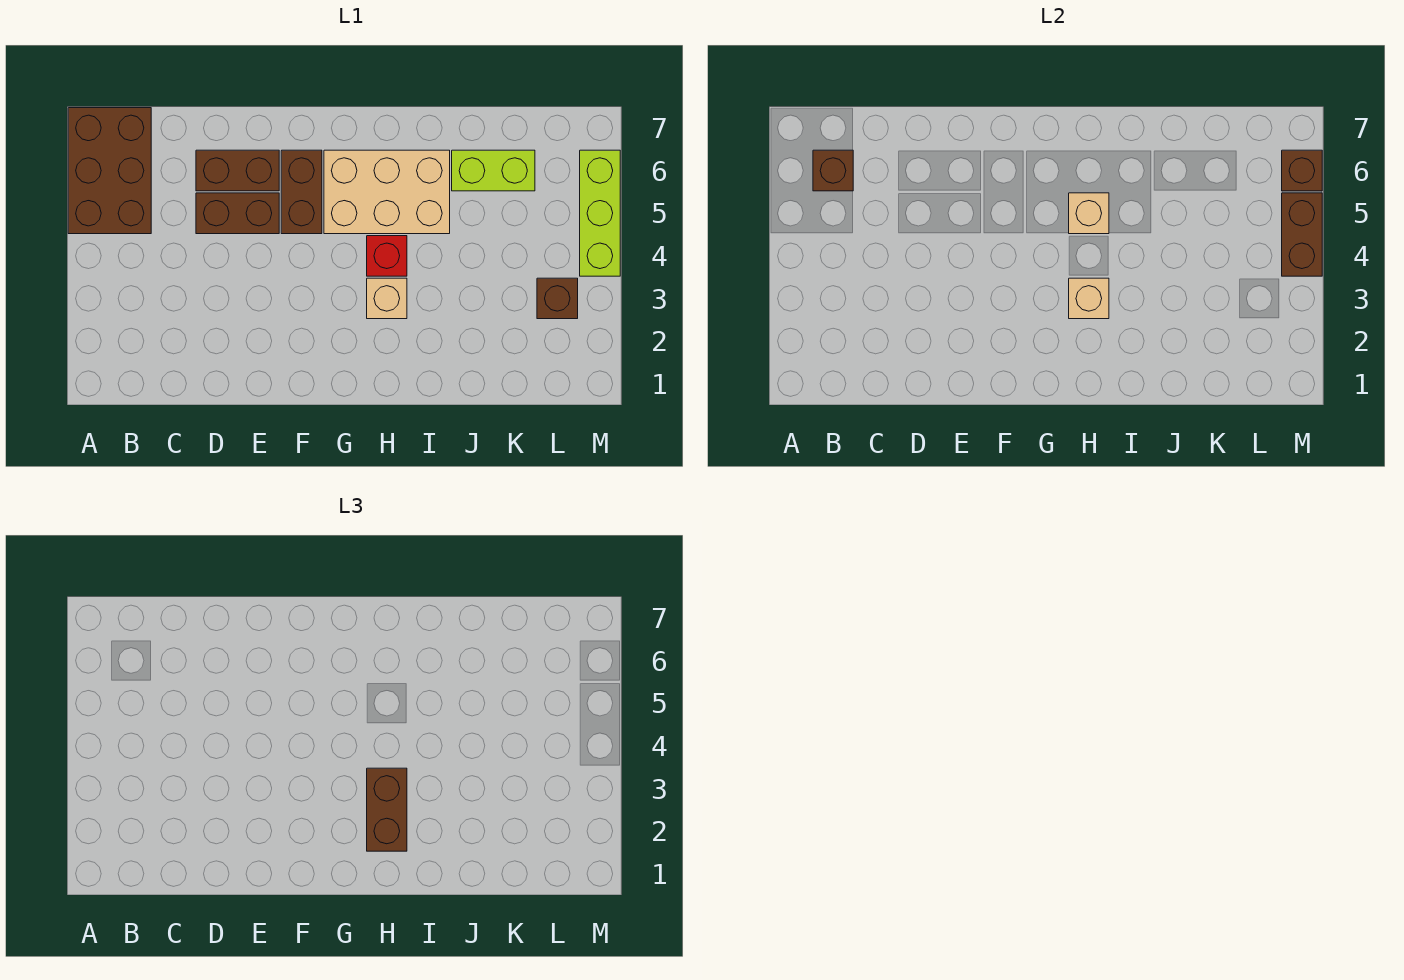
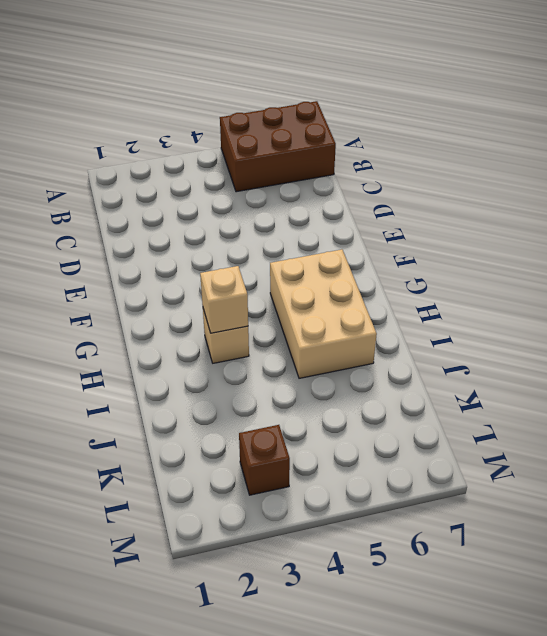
none -> brown brick D5:E5 level 1
none -> brown brick D6:E6 level 1
none -> brown brick F5:F6 level 1

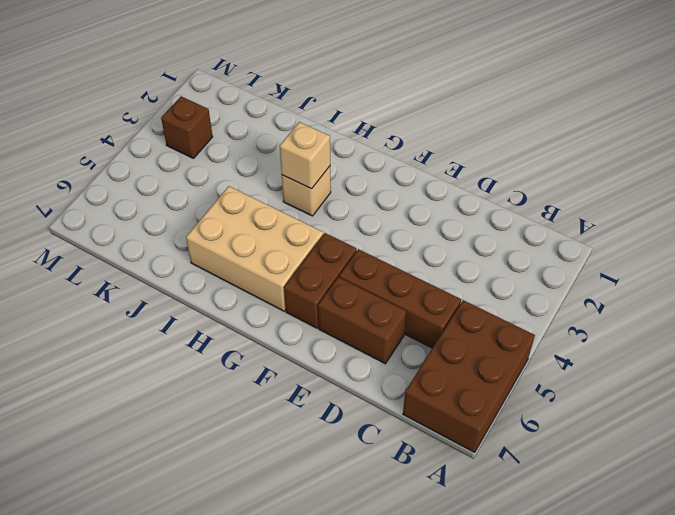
brown brick C5:E5 level 1 -> brown brick D5:E5 level 1
none -> red brick H4 level 1
none -> lime brick J6:K6 level 1
none -> lime brick M4:M6 level 1

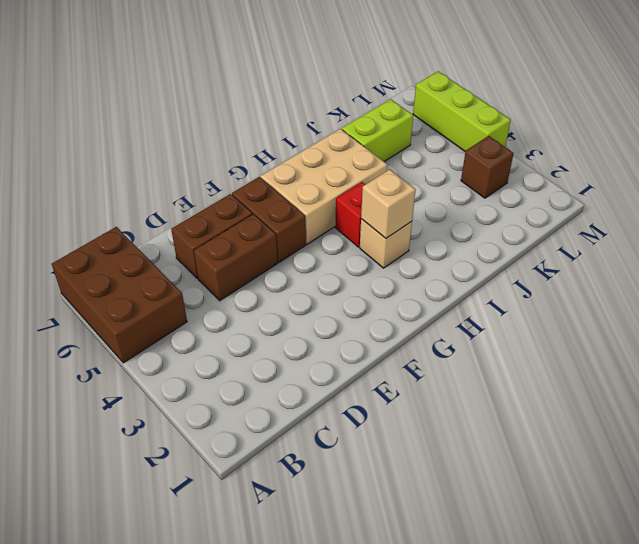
none -> brown brick B6 level 2
none -> tan brick H5 level 2
none -> brown brick M4:M5 level 2

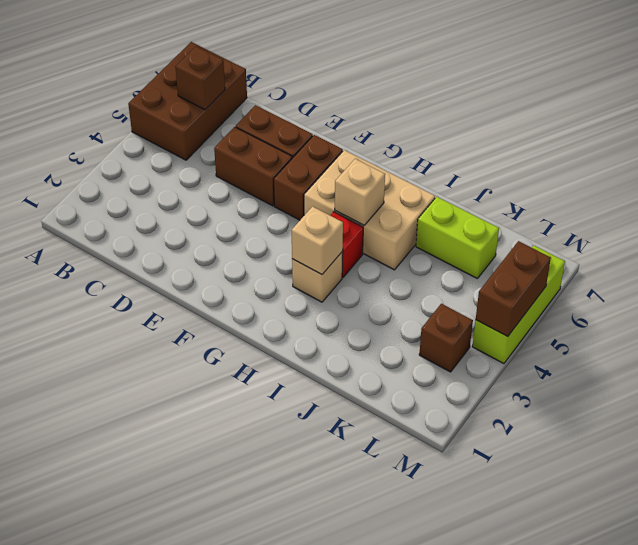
none -> brown brick M6 level 2
none -> brown brick H2:H3 level 3

